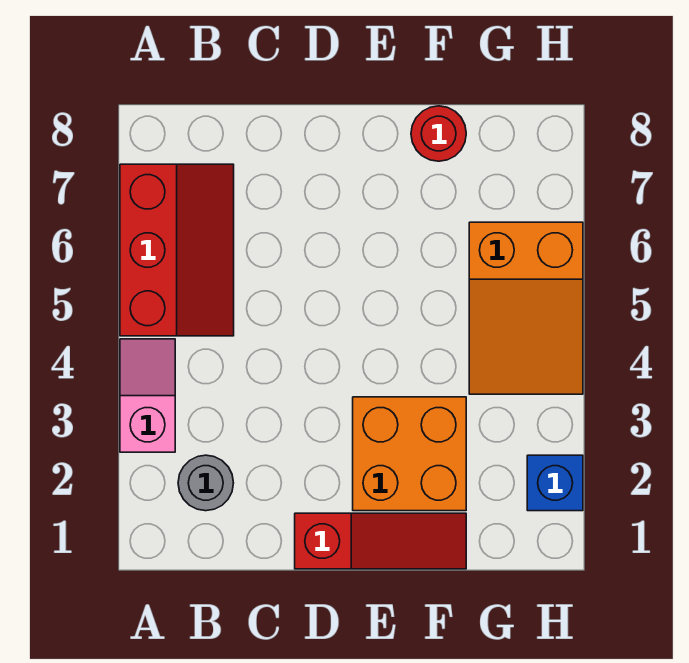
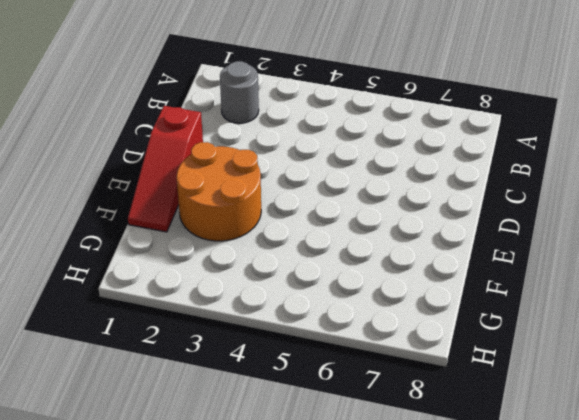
orange round brick E2:F3 level 1 -> orange brick E2:F3 level 1
none -> pink slope A3:A4 level 1 top 3
none -> red slope A5:B7 level 1 top A

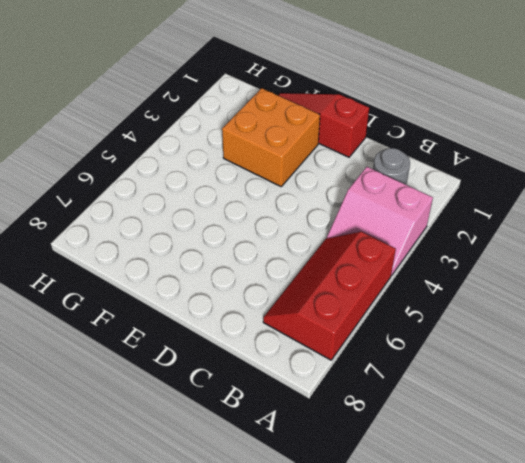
pink slope A3:B4 level 1 top 3 -> pink slope A3:A4 level 1 top 3
none -> red round brick F8 level 1
none -> orange slope G4:H6 level 1 top 6

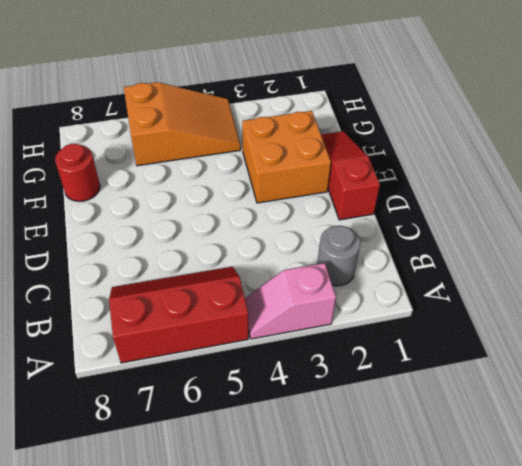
none -> blue brick H2 level 1

